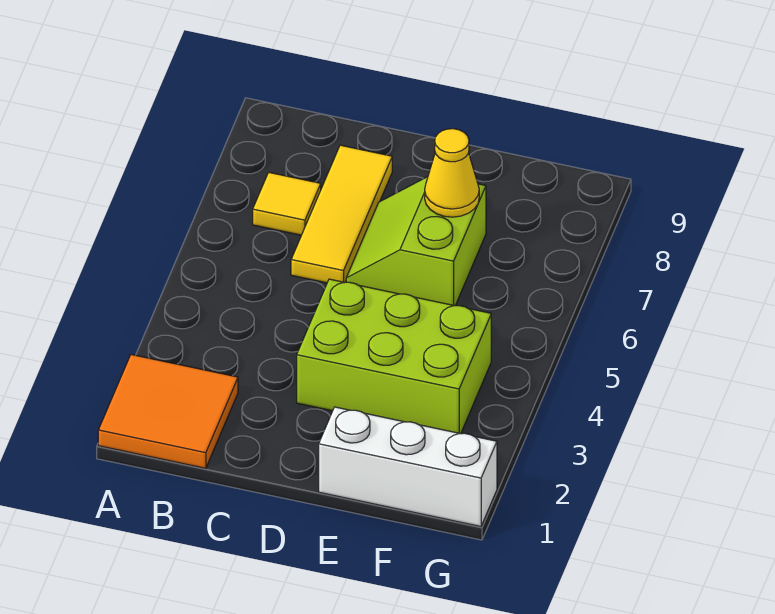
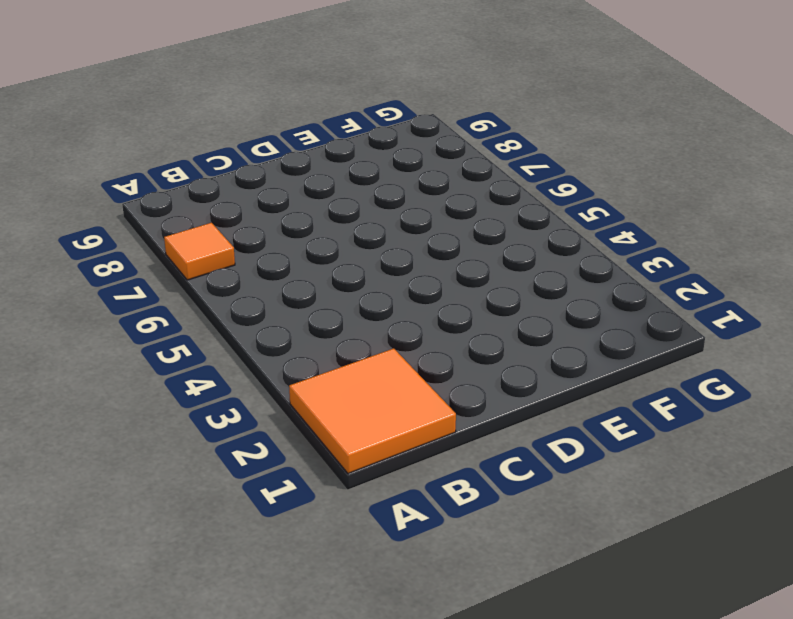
orange tile A7 level 1 -> none
none -> yellow tile B7 level 1
none -> yellow tile C6:C8 level 1

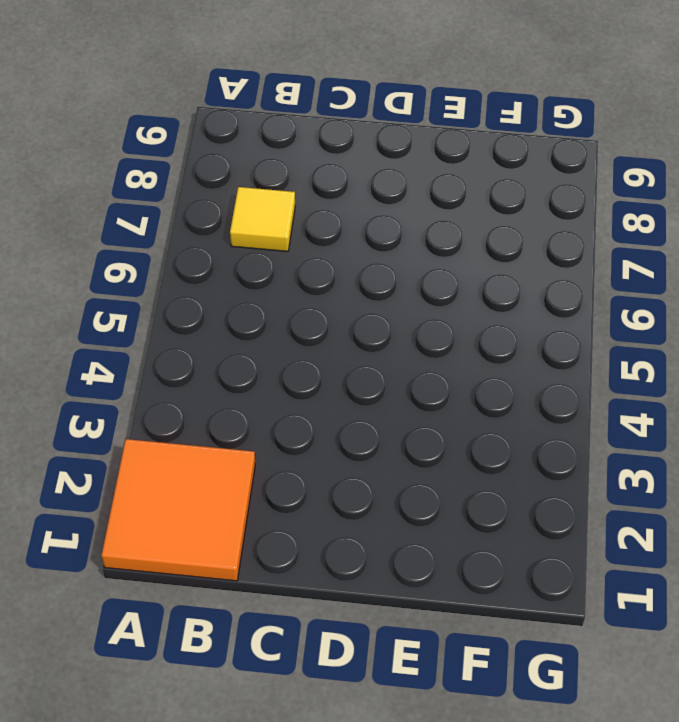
none -> yellow tile C6:C8 level 1
none -> lime brick D3:F4 level 1

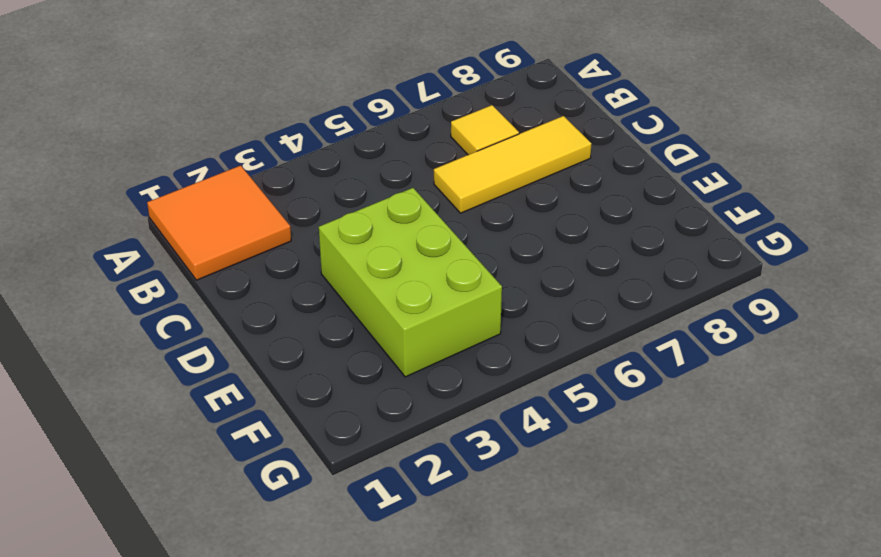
none -> lime slope D6:E7 level 1 top E
none -> white brick E1:G1 level 1

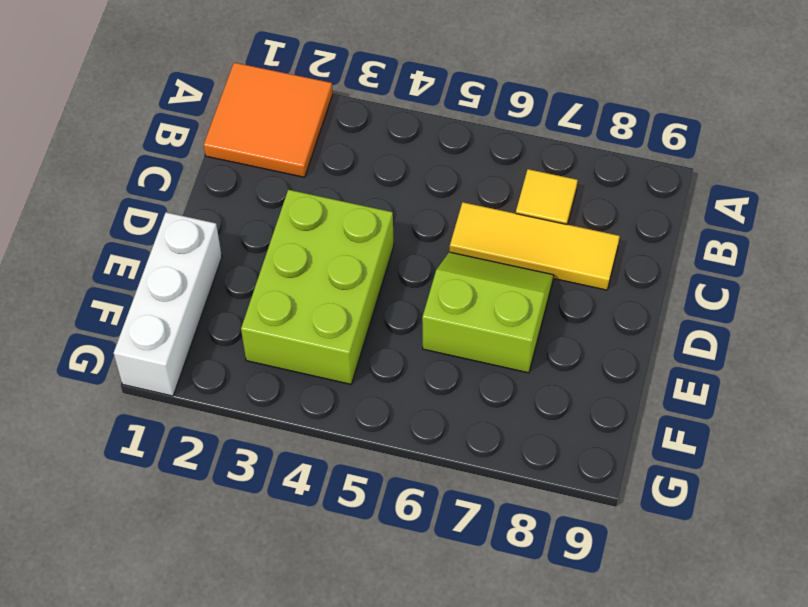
none -> yellow cone E7 level 2

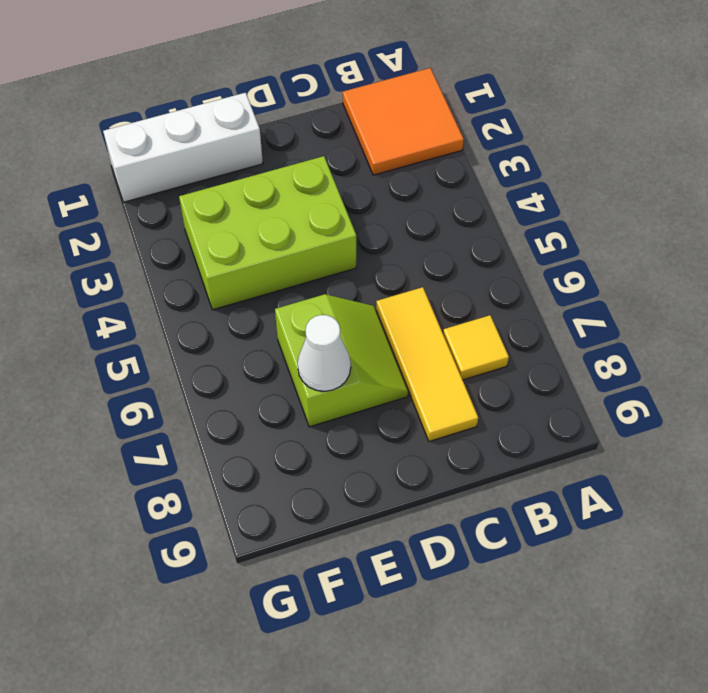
white cone E7 level 2 -> yellow cone E7 level 2

